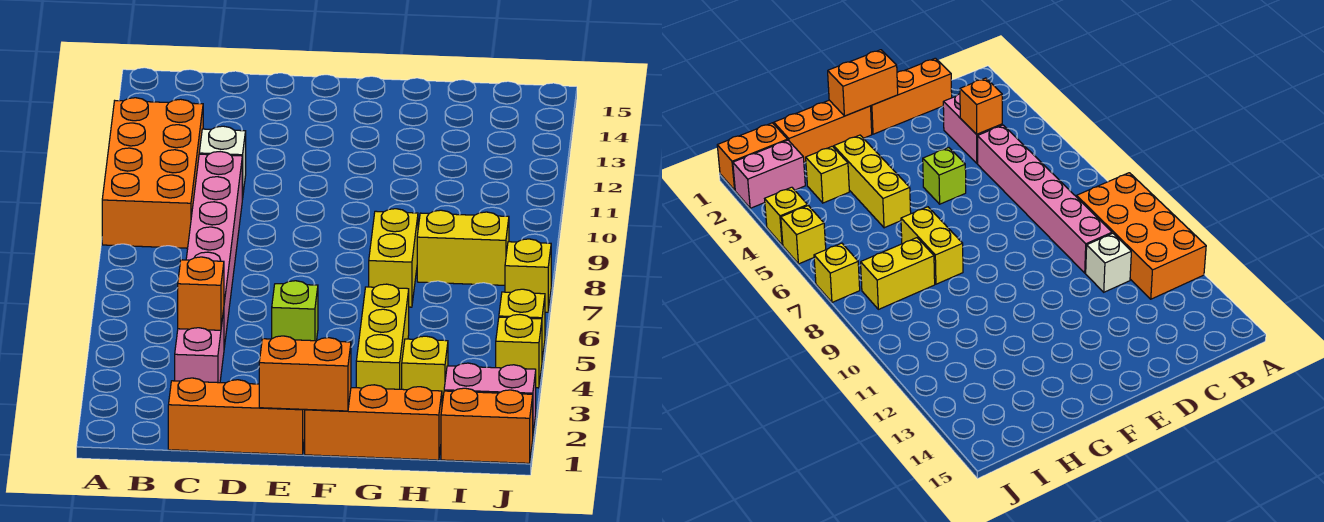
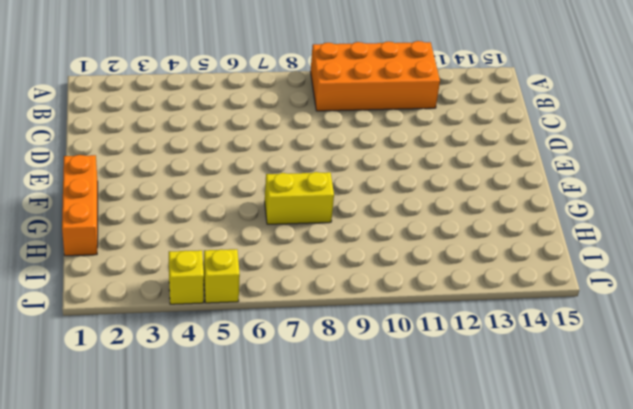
none -> orange brick C1:E1 level 1
none -> pink brick C3:C4 level 1
none -> pink brick C5:C10 level 1

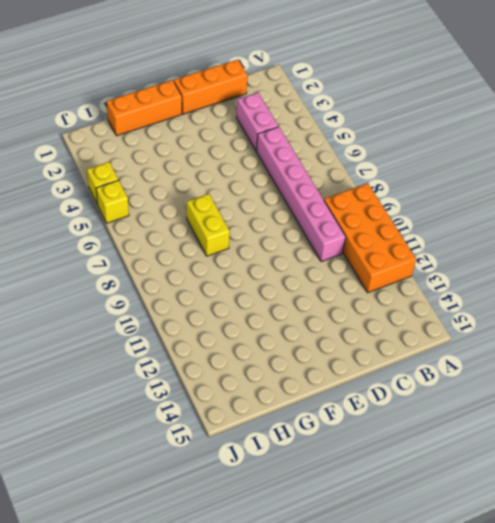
none -> white brick C11 level 1
none -> lime brick E5 level 1
none -> yellow brick G3:G5 level 1

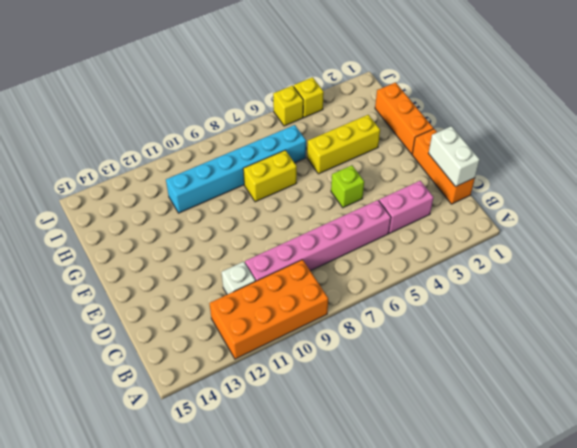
white brick C1:D1 level 2 -> none
cyan brick H6:H11 level 1 -> yellow brick H8:I8 level 1
none -> yellow brick H3 level 1
none -> orange brick I1:J1 level 1
none -> pink brick I2:J2 level 1

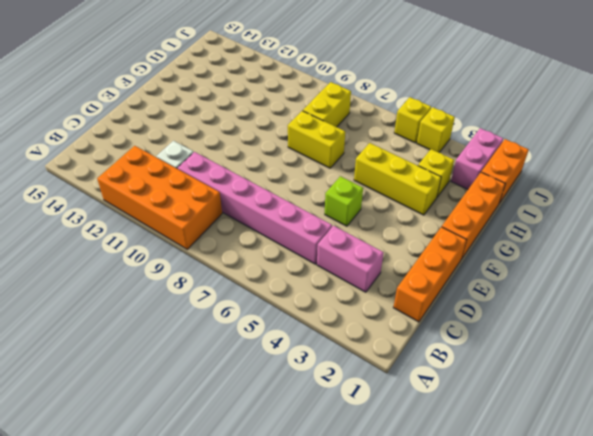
none -> yellow brick J7 level 1
none -> orange brick C4 level 2
none -> orange brick E1:F1 level 2

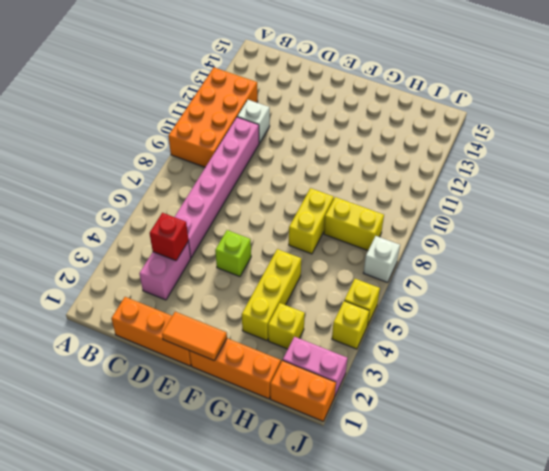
red brick C4 level 2 -> orange brick C4 level 2
orange tile E1:F1 level 2 -> orange brick E1:F1 level 2
white brick J7 level 1 -> yellow brick J7 level 1

